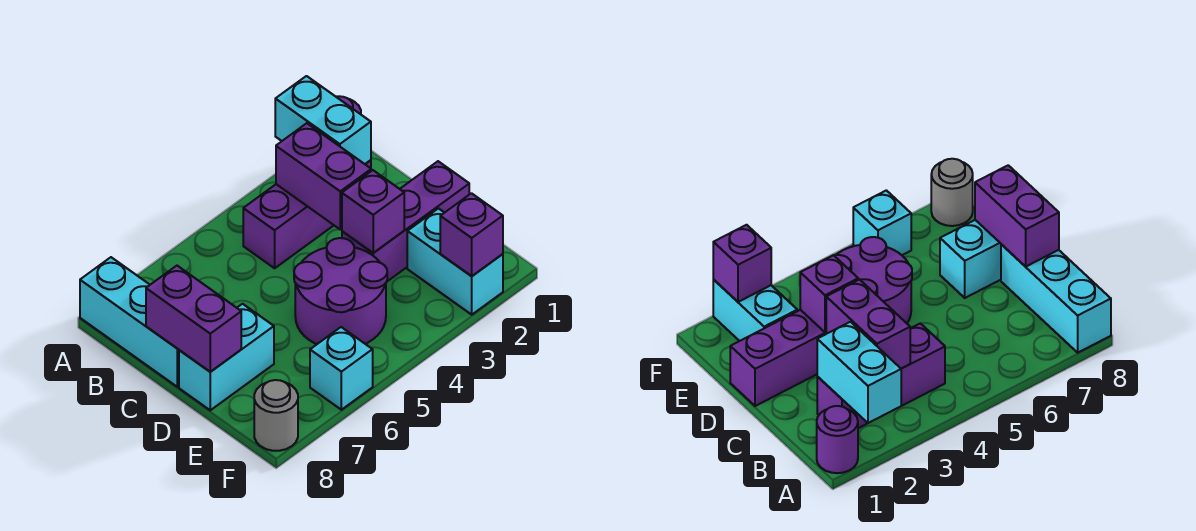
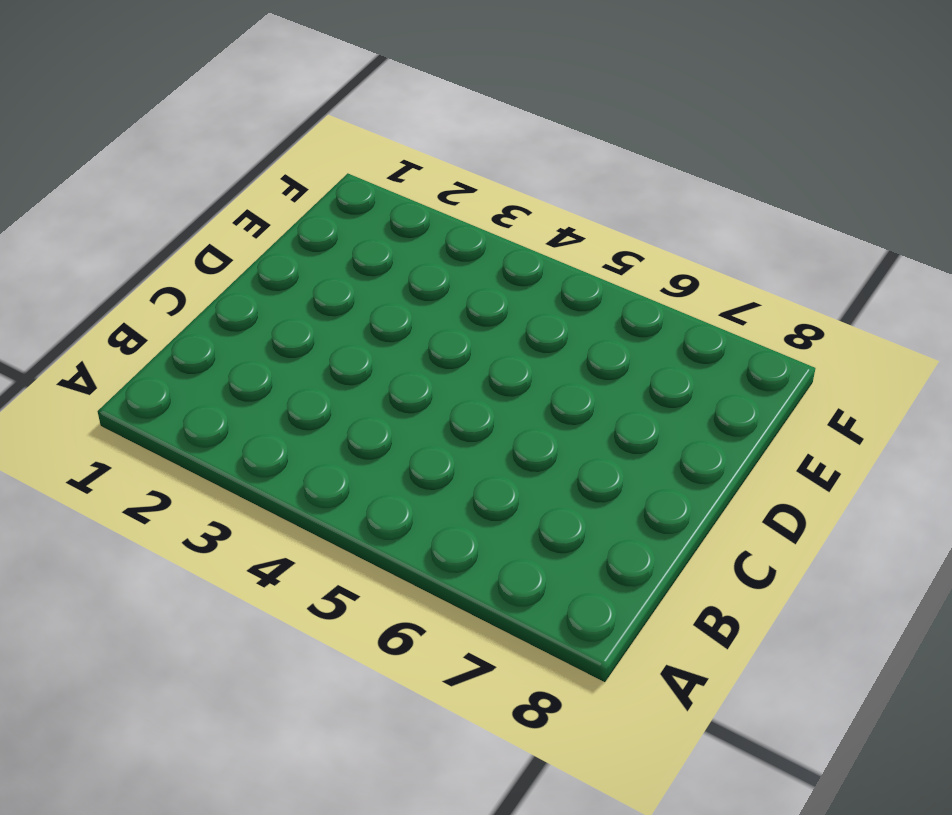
none -> purple round brick A1 level 1
none -> cyan brick A8:C8 level 1
none -> purple brick B2:B4 level 1

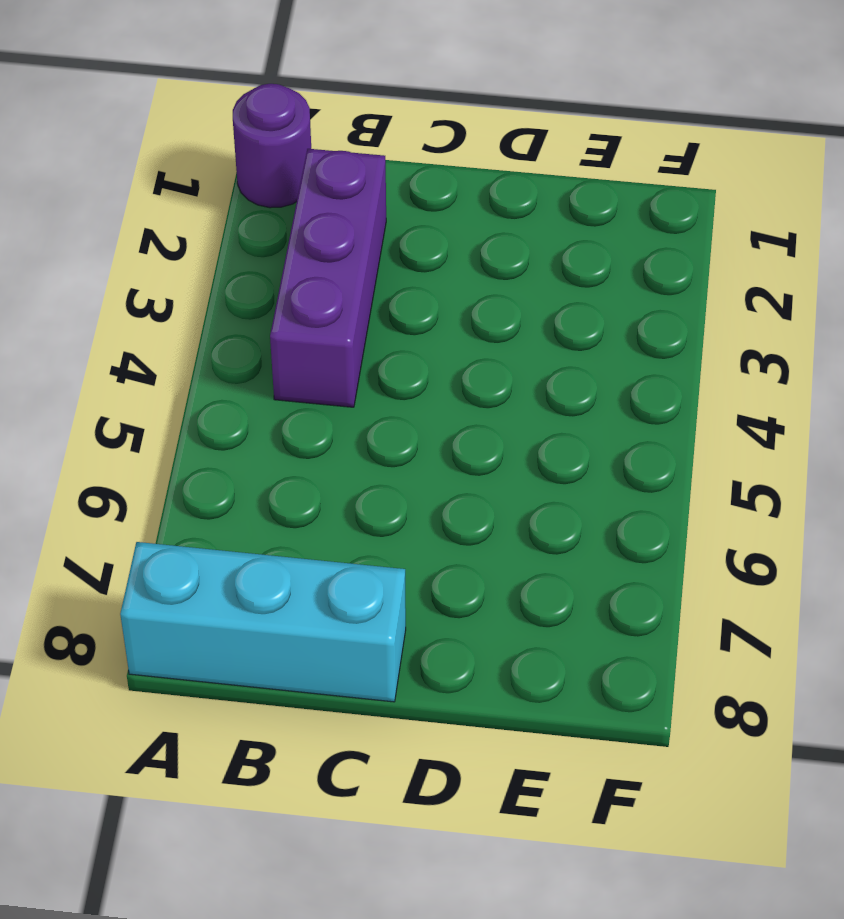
none -> purple brick D1:D3 level 1
none -> purple round brick D4:E5 level 1
none -> cyan brick D7:D8 level 1

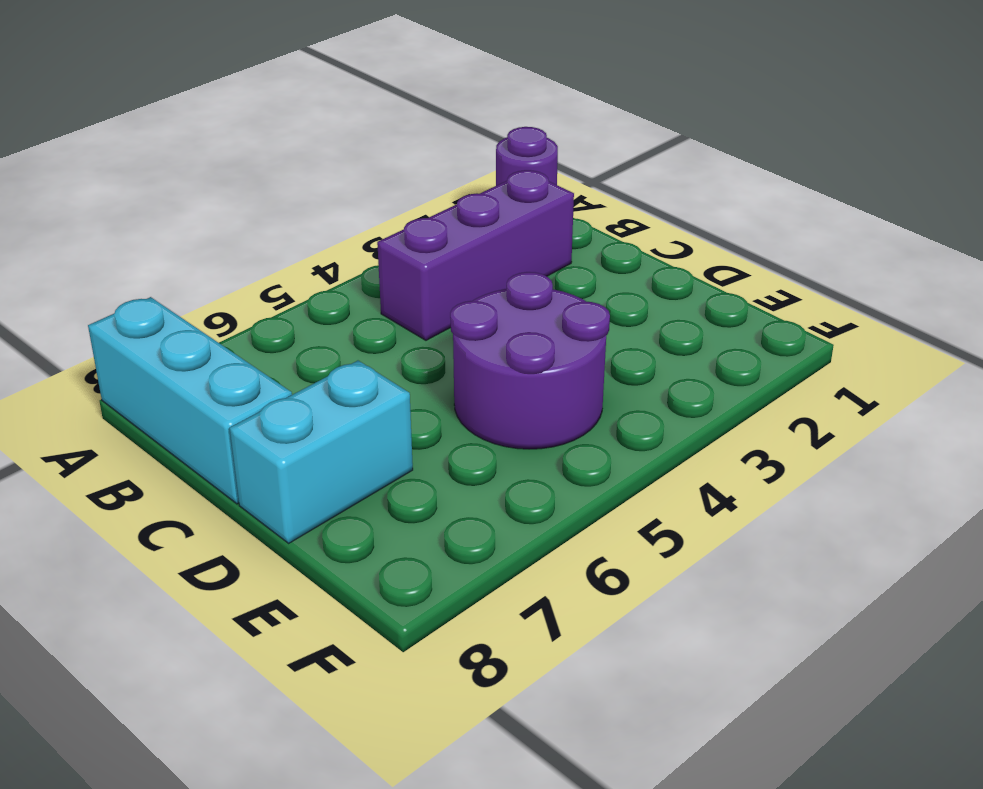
none -> purple brick D1:D3 level 1
none -> cyan brick E2:F2 level 1
none -> cyan brick F6 level 1

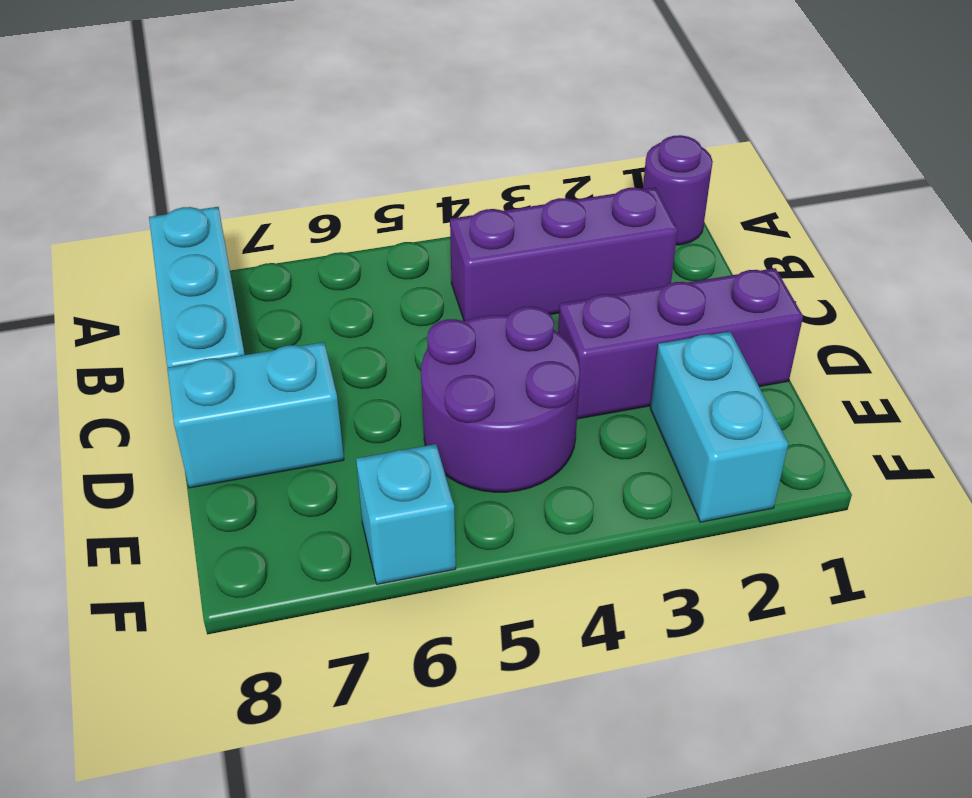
none -> grey round brick F8 level 1
none -> cyan brick A2:B2 level 2
none -> purple brick B3:C3 level 2

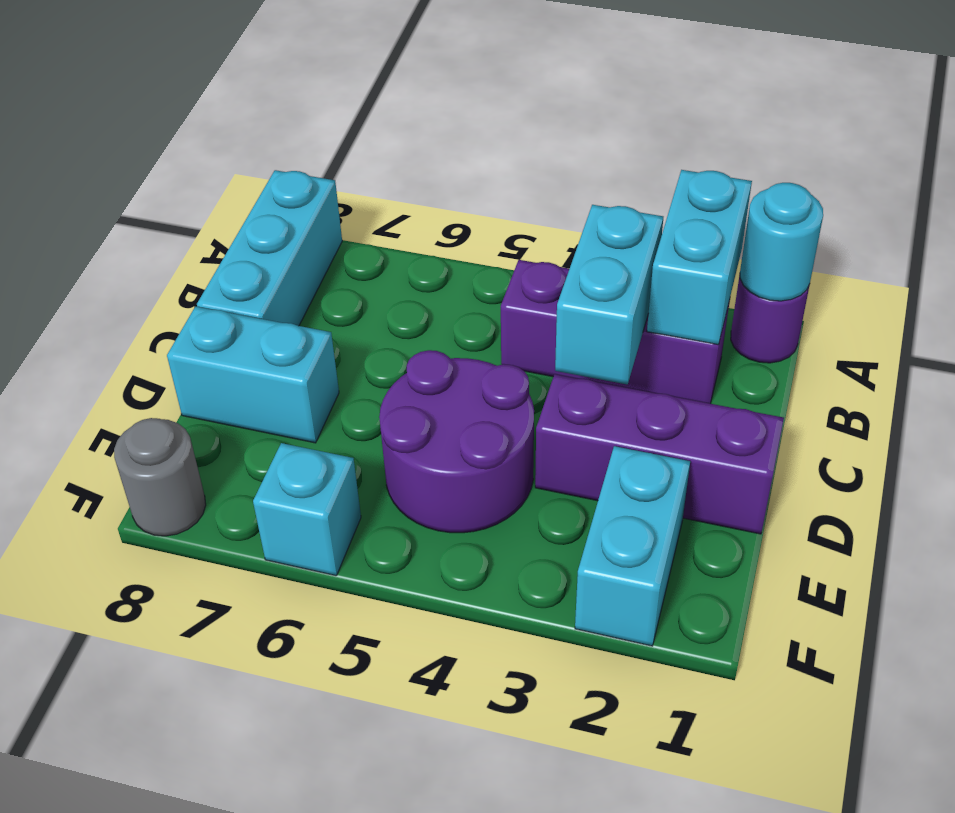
cyan round brick A1 level 2 -> none
cyan brick B3:C3 level 2 -> purple brick B3:C3 level 2
none -> purple brick C8:D8 level 2
none -> purple brick D3 level 2
none -> purple brick F2 level 2

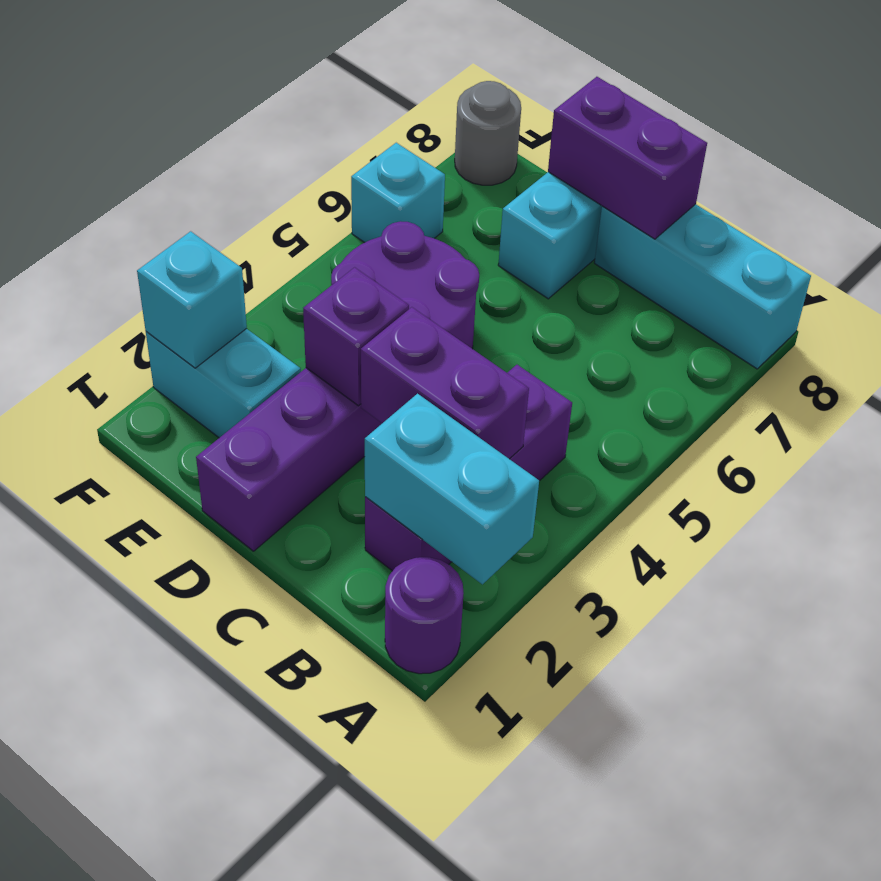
cyan brick F2 level 2 -> purple brick F2 level 2

